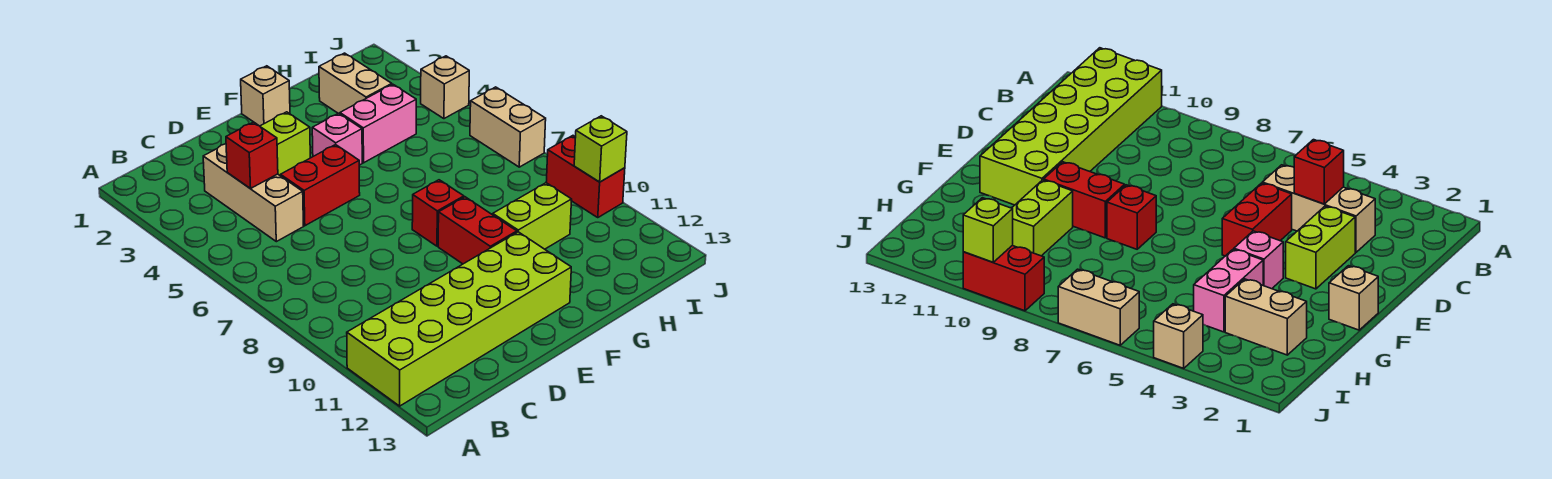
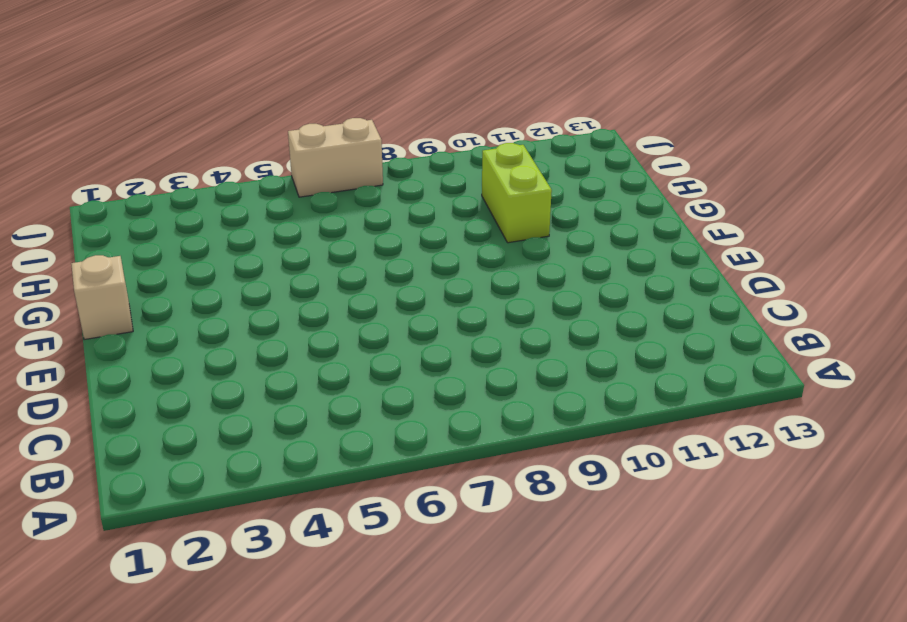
none -> lime brick A11:F12 level 1
none -> tan brick C3:C5 level 1
none -> lime brick D3:E3 level 1

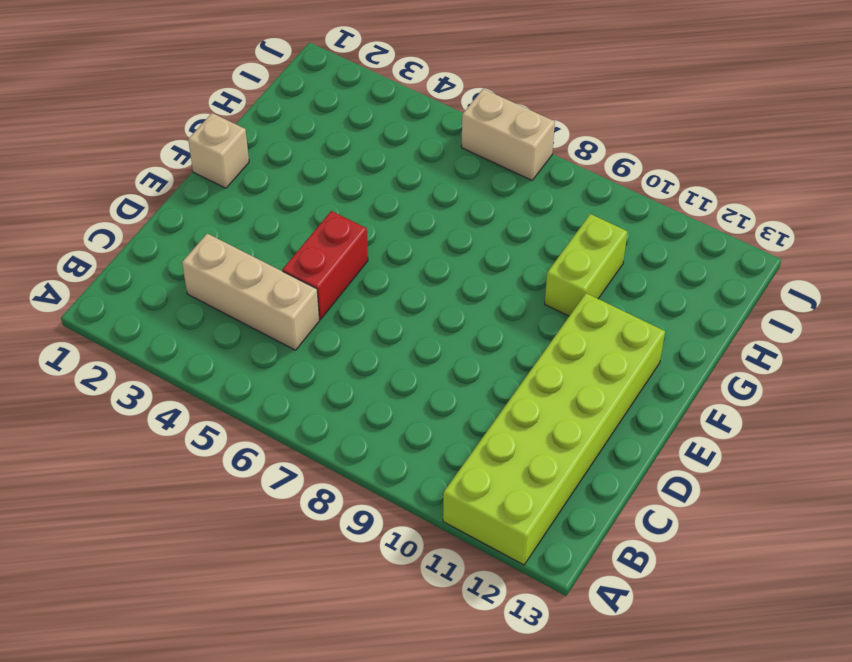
none -> lime brick D3:E3 level 1
none -> pink brick F4 level 1
none -> red brick F8 level 1

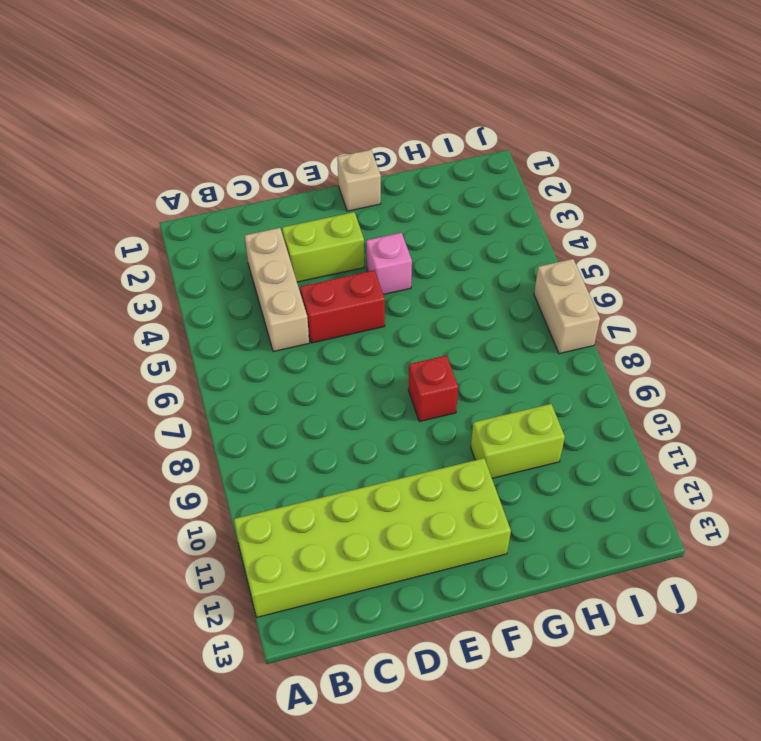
none -> red brick F9:F10 level 1
none -> pink brick G4:H4 level 1
none -> tan brick H2:H3 level 1

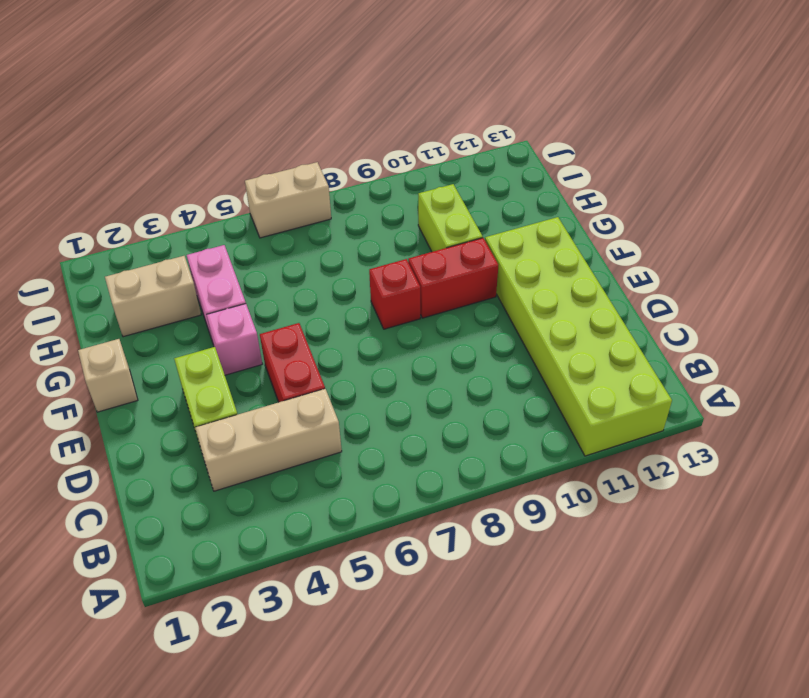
none -> tan brick J4 level 1
none -> red brick J9:J10 level 1
none -> red brick C4 level 2

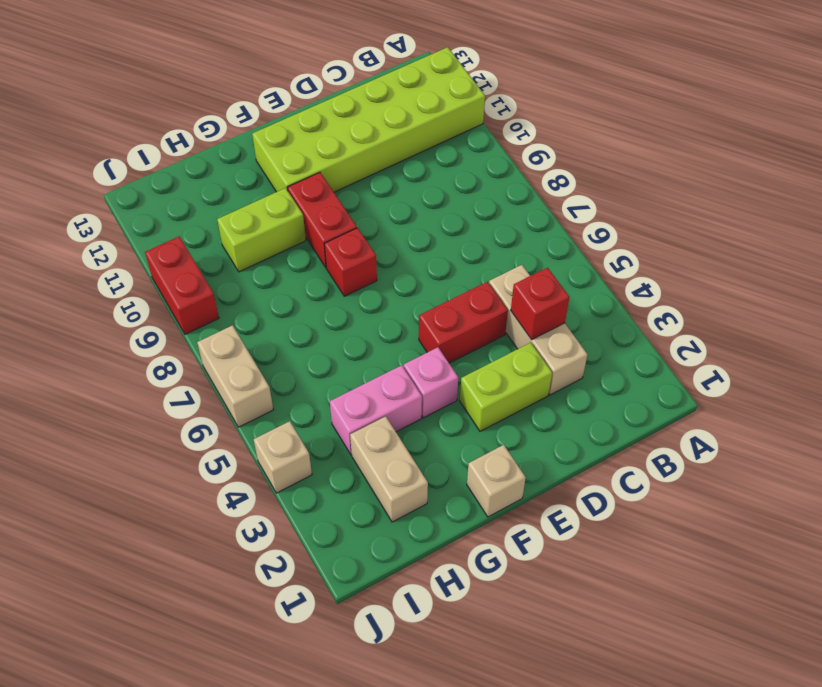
none -> lime brick J10 level 2

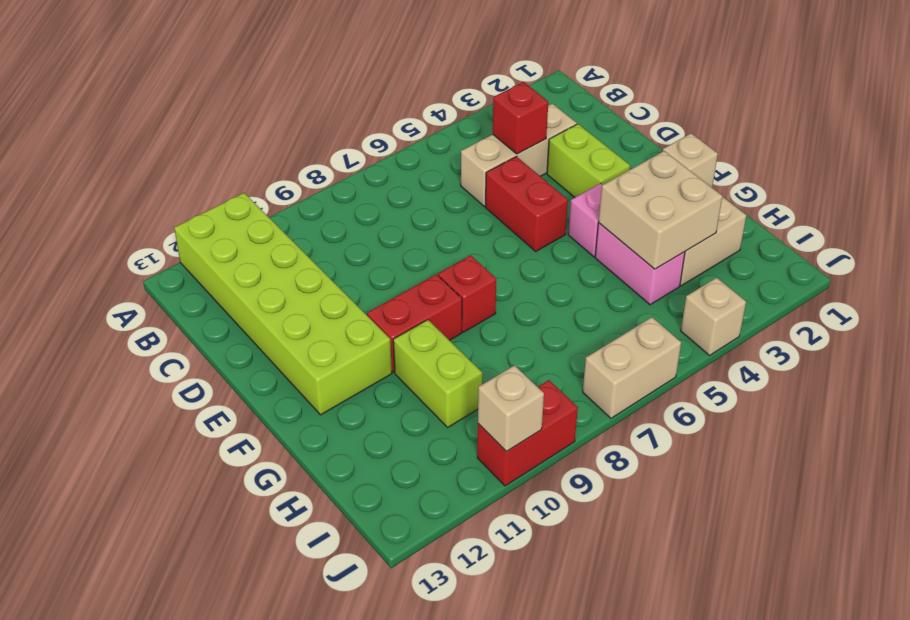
tan brick G3:H4 level 2 -> none
tan brick J10 level 2 -> lime brick J10 level 2

